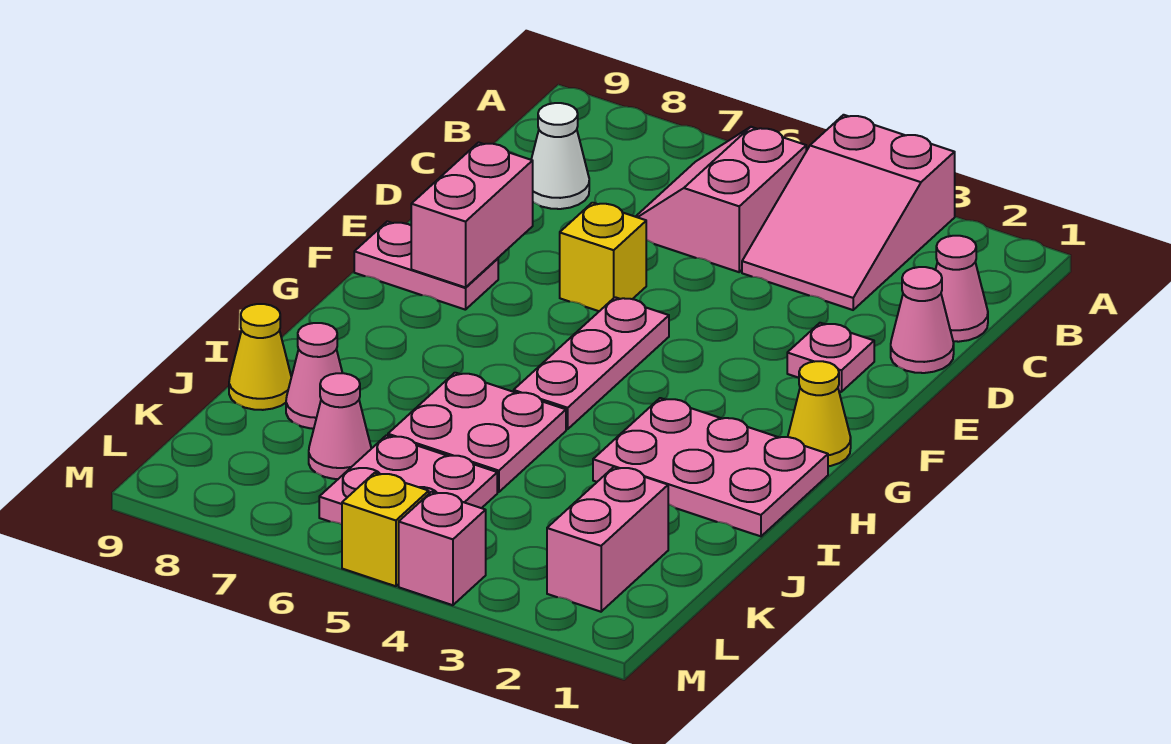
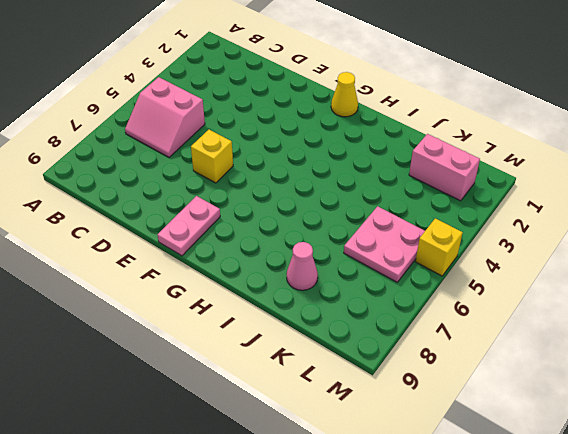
none -> pink slope A3:C4 level 1 top A
none -> pink cone C1 level 1
none -> white cone C8 level 1

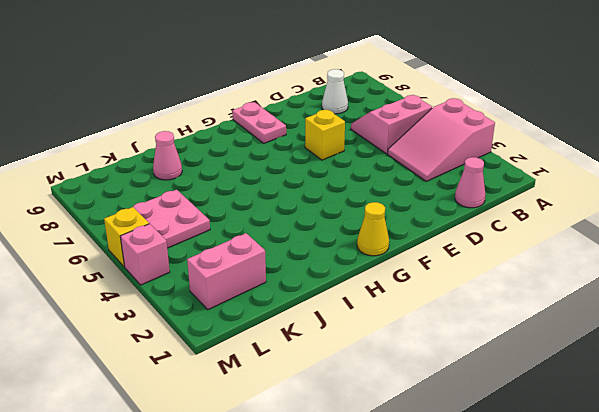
none -> pink cone D1 level 1
none -> pink plate E2 level 1
none -> pink plate F5:H5 level 1

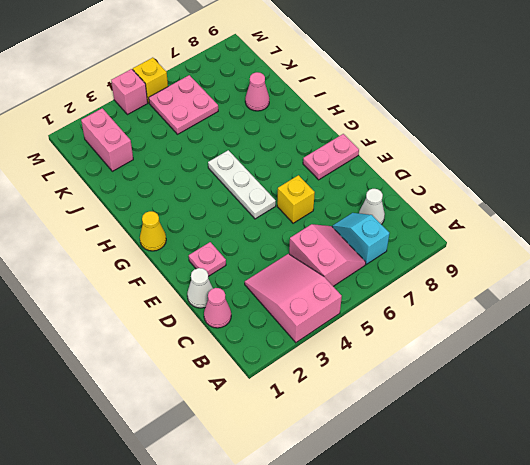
cyan slope B7:C7 level 1 top B -> none
white cone D1 level 1 -> pink cone D1 level 1
white plate F5:H5 level 1 -> pink plate F5:H5 level 1
none -> pink plate H1:I3 level 1
none -> pink plate I5:J6 level 1
none -> yellow cone J9 level 1

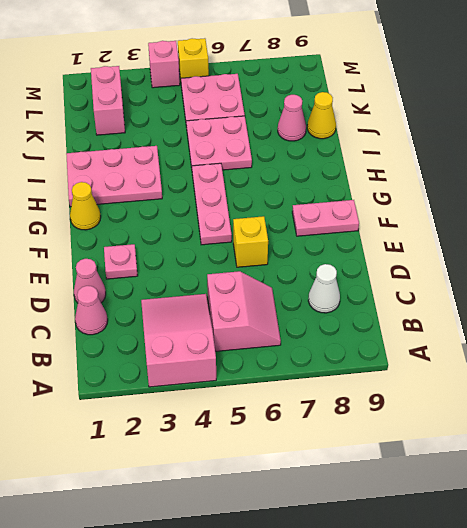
none -> pink cone K7 level 1
none -> pink brick E8:F8 level 2

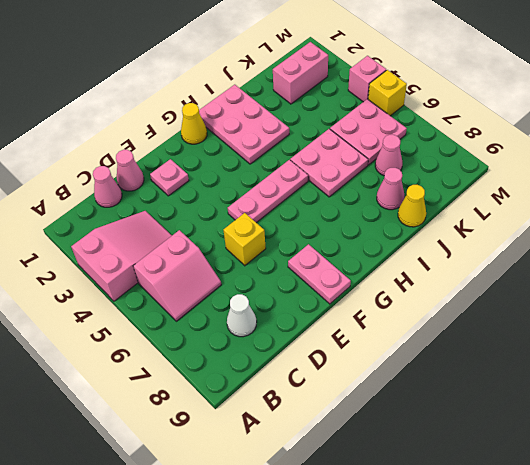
none -> pink brick E8:F8 level 2

